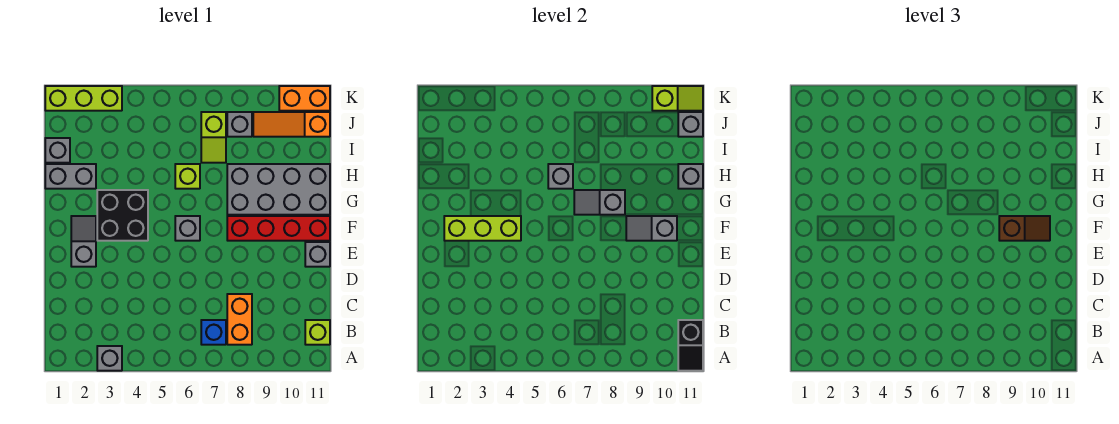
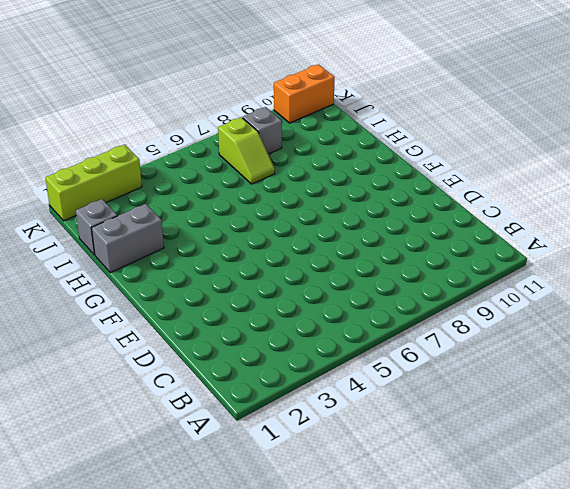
none -> grey brick A3 level 1
none -> blue brick B7 level 1
none -> orange brick B8:C8 level 1

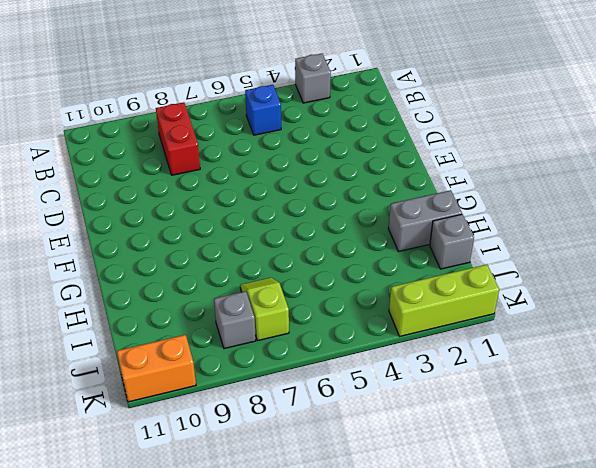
blue brick B5 level 1 -> blue brick B7 level 1
red brick B8:C8 level 1 -> orange brick B8:C8 level 1
none -> lime brick B11 level 1
none -> grey slope E2:F2 level 1 top E
none -> grey brick E11 level 1

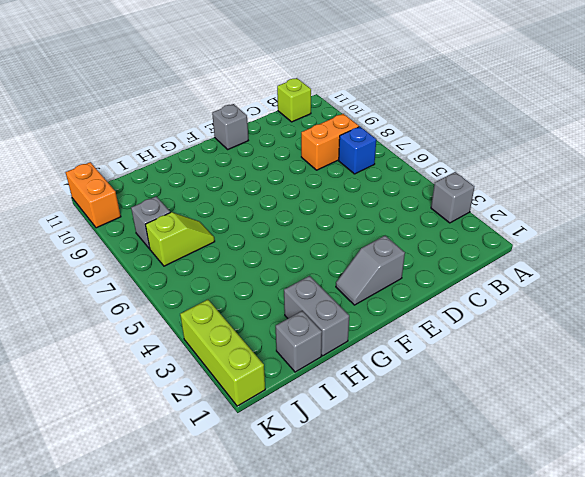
none -> black brick F3:G4 level 1
none -> grey brick F6 level 1
none -> red brick F8:F11 level 1

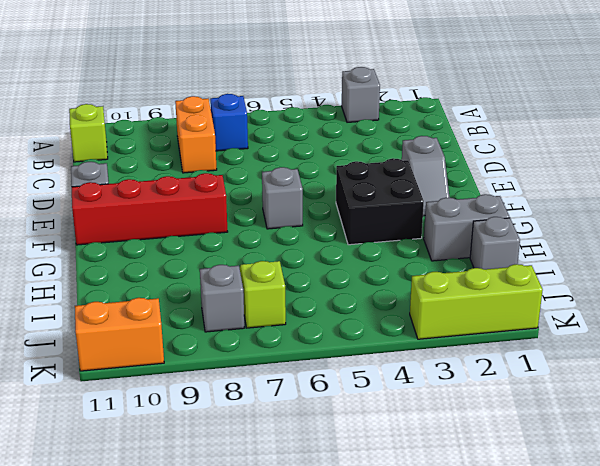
none -> grey brick G8:H11 level 1
none -> lime brick H6 level 1
none -> orange slope J9:J11 level 1 top 11

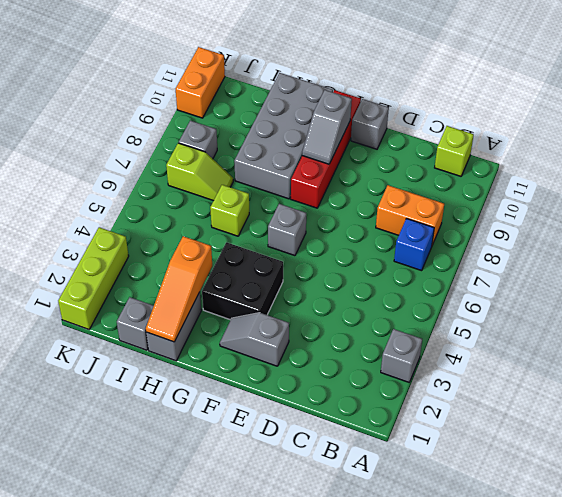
orange slope H1:H3 level 2 top 3 -> orange slope J9:J11 level 1 top 11
none -> black slope A11:B11 level 2 top B
none -> lime brick F2:F4 level 2
none -> grey slope G7:G8 level 2 top 8

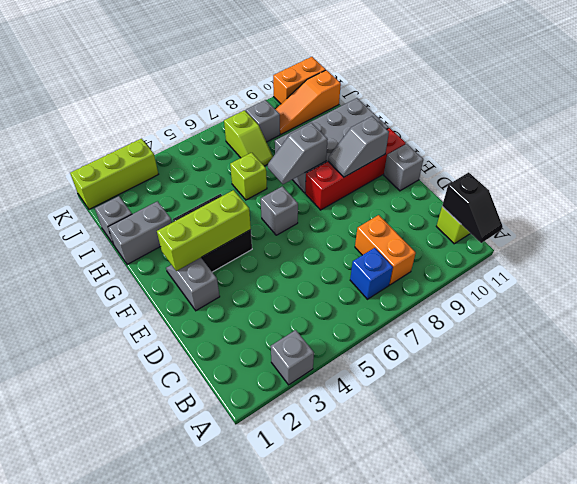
none -> grey brick H6 level 2
none -> grey brick H11 level 2
none -> grey brick J11 level 2

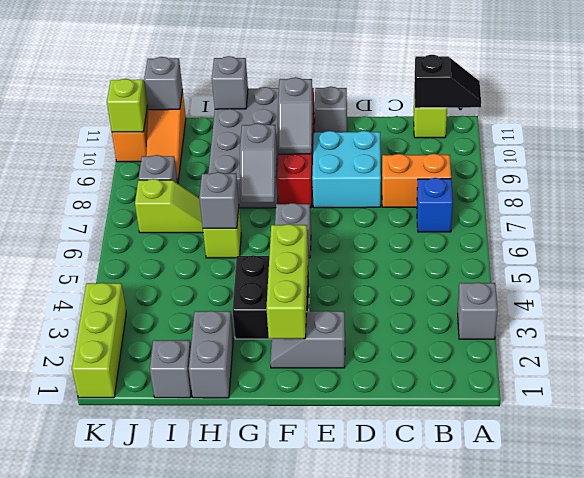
cyan brick D8:E9 level 1 -> none
none -> brown slope F9:F10 level 3 top 9

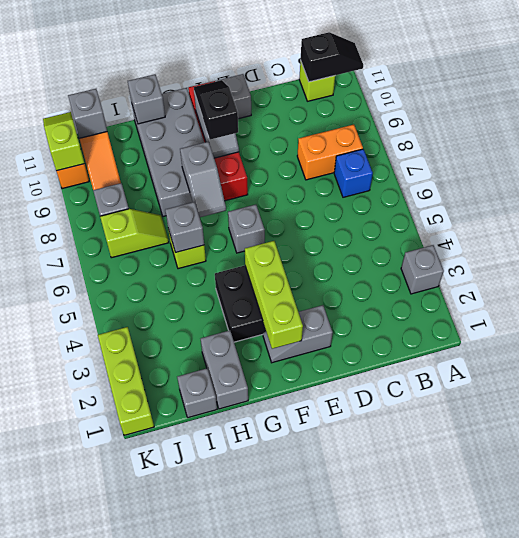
black slope F9:F10 level 3 top 9 -> brown slope F9:F10 level 3 top 9

